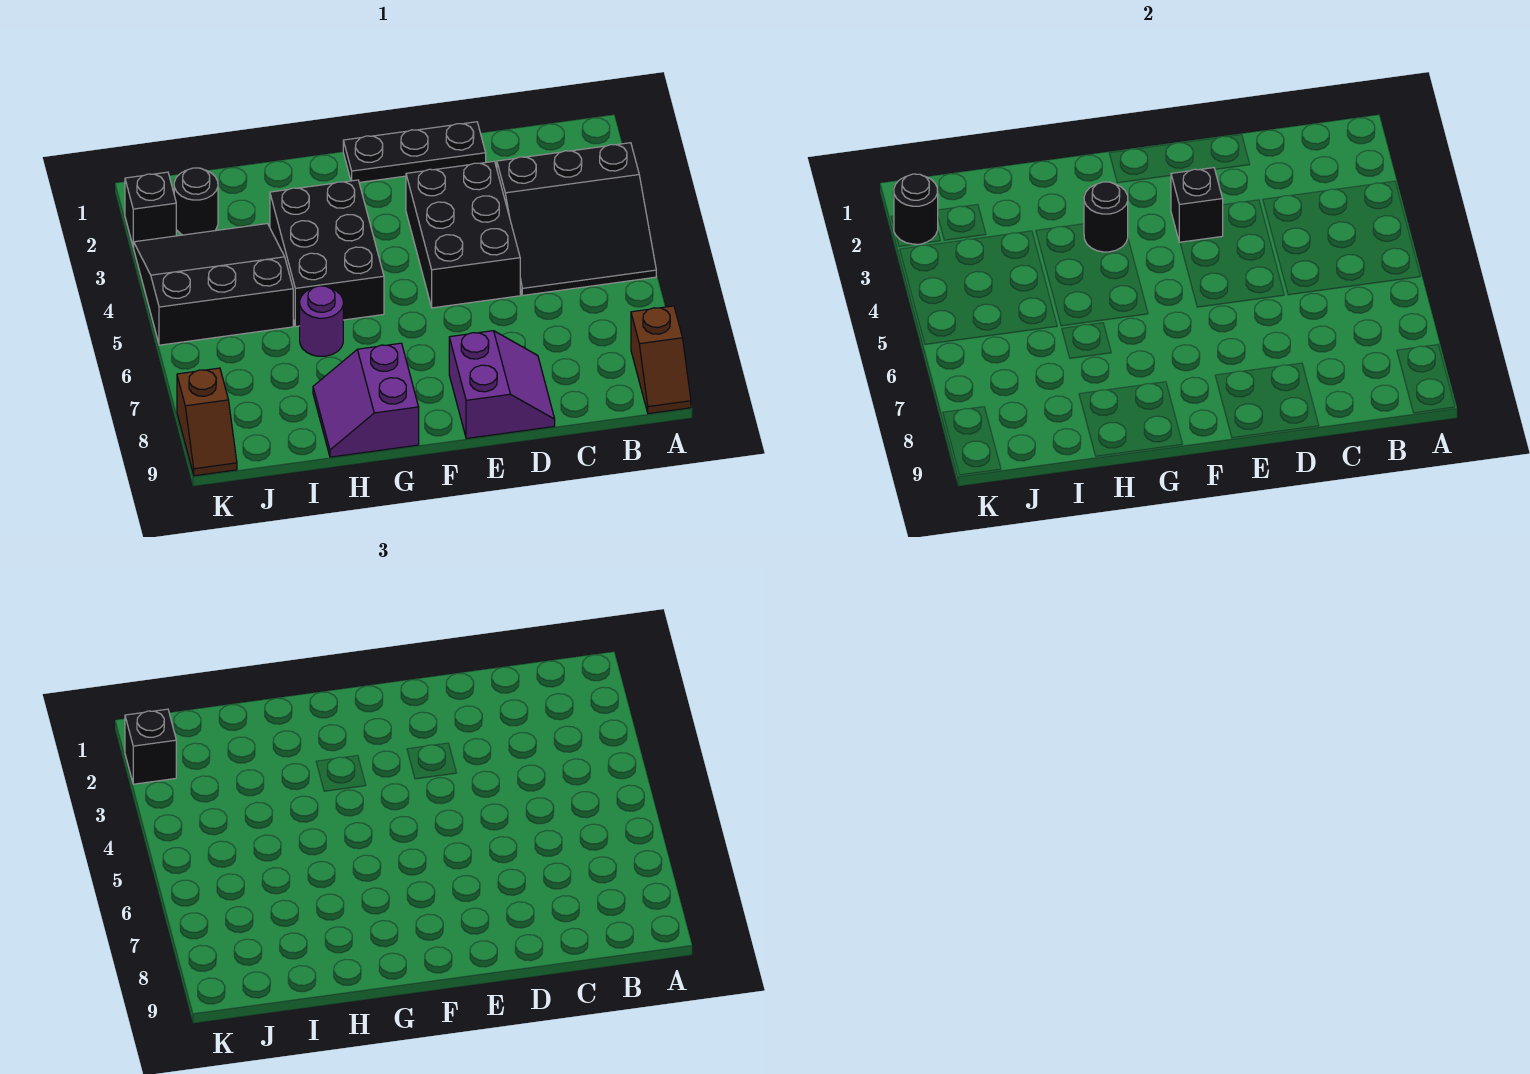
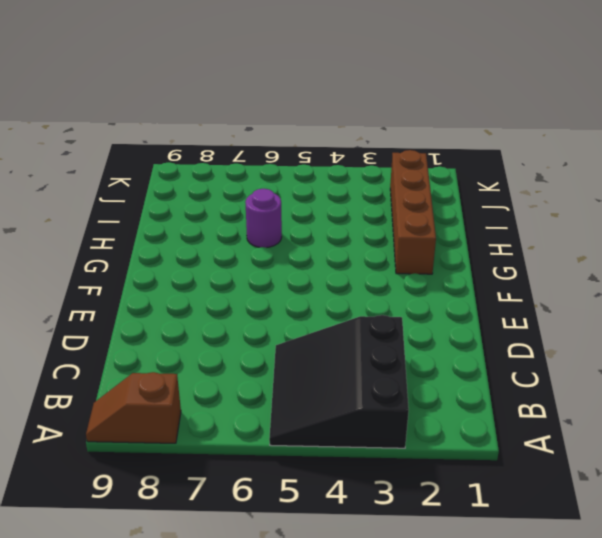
brown brick G2:J2 level 1 -> black round brick J2 level 1
none -> black plate D1:F1 level 1
none -> black brick D3:E5 level 1
none -> purple slope D8:E9 level 1 top E

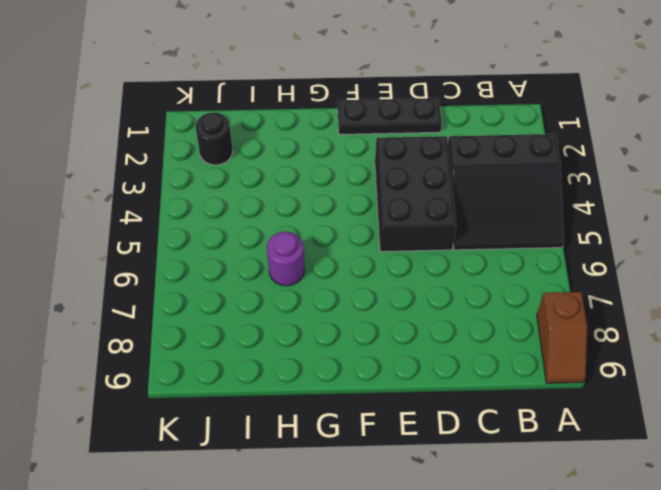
none -> purple slope D8:E9 level 1 top E
none -> black brick G3:H5 level 1
none -> purple slope G8:H9 level 1 top G

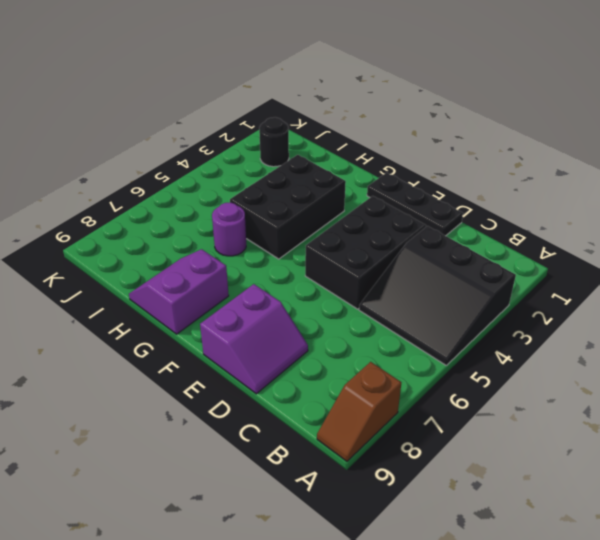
none -> black slope I3:K5 level 1 top 5
none -> black brick K2 level 1
none -> brown slope K8:K9 level 1 top 8

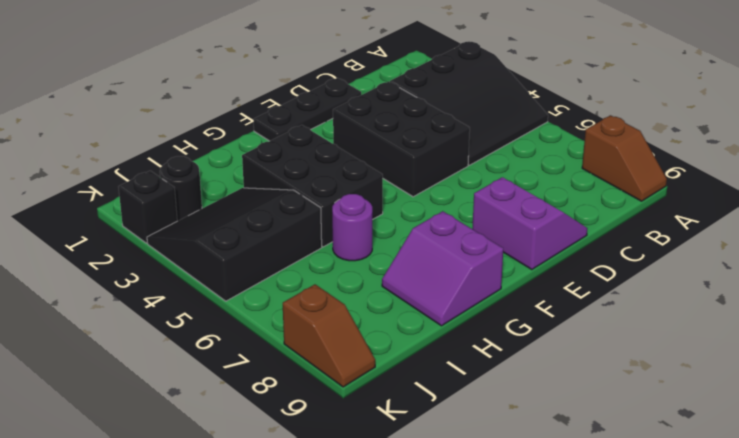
none -> black brick E3 level 2
none -> black round brick G3 level 2
none -> black round brick K2 level 2

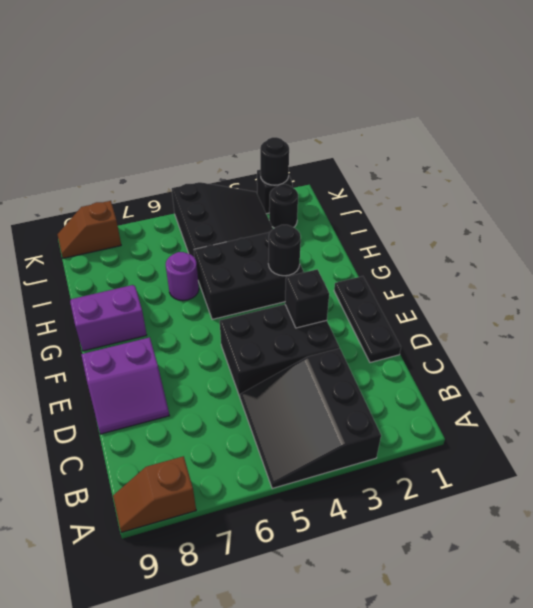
none -> black brick K2 level 3

